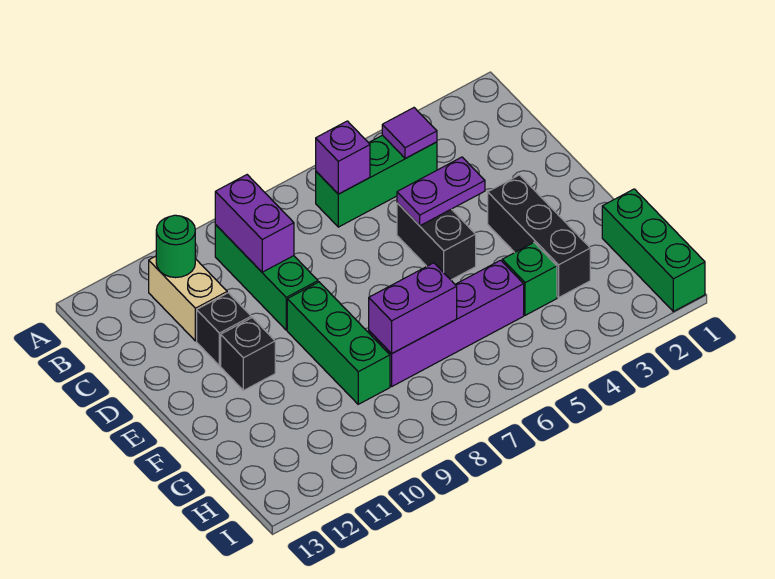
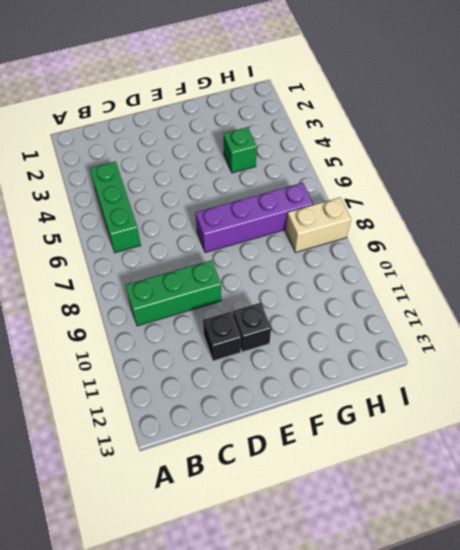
purple brick E7:H7 level 1 -> purple brick G5:G8 level 1
tan brick H8:I8 level 1 -> tan brick B11:C11 level 1
none -> black brick D5:E5 level 1
none -> black brick E3:G3 level 1
none -> green brick E9:G9 level 1

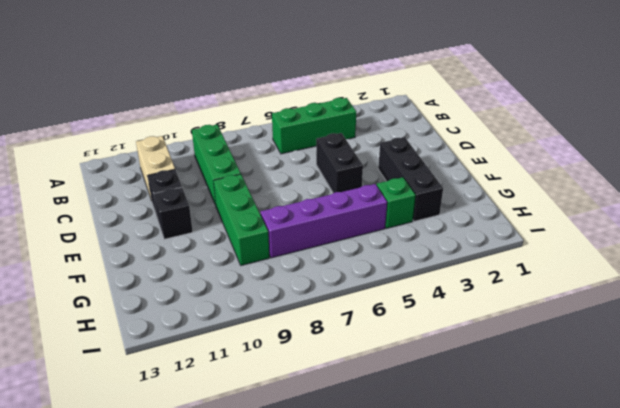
none -> green brick G1:I1 level 1
none -> purple tile B4 level 2
none -> purple brick B6 level 2

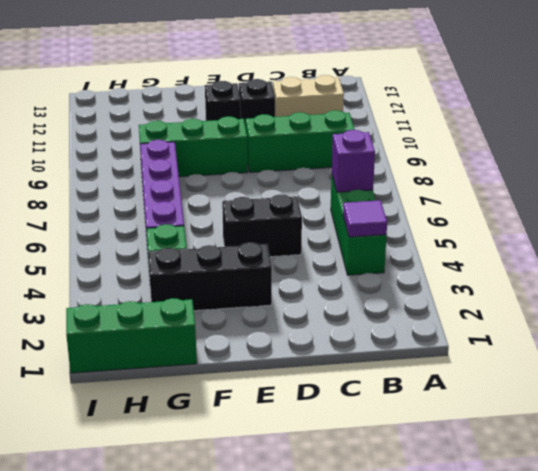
none -> purple brick B9:C9 level 2
none -> green round brick B11 level 2
none -> purple plate D4:D5 level 2

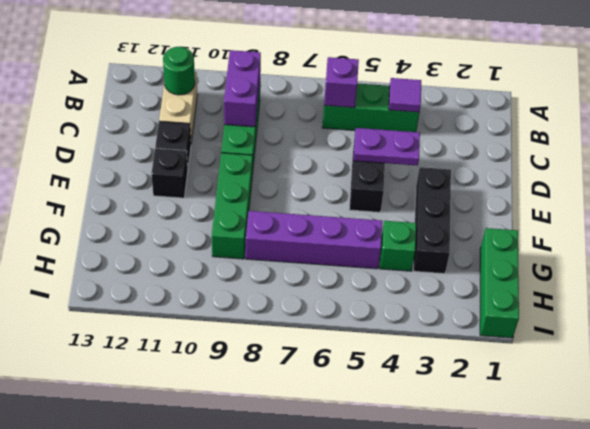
none -> purple brick G7:G8 level 2

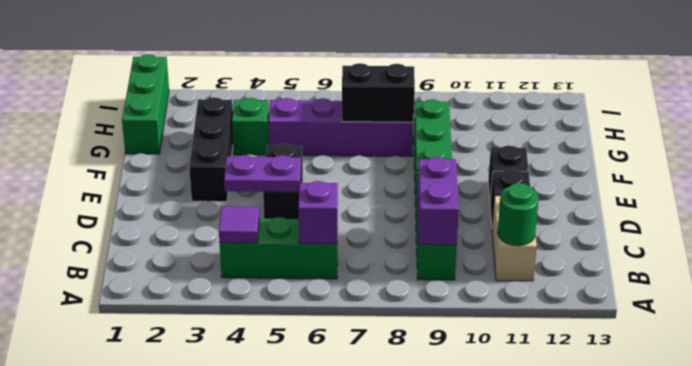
black brick G7:G8 level 2 -> purple brick G7:G8 level 2

